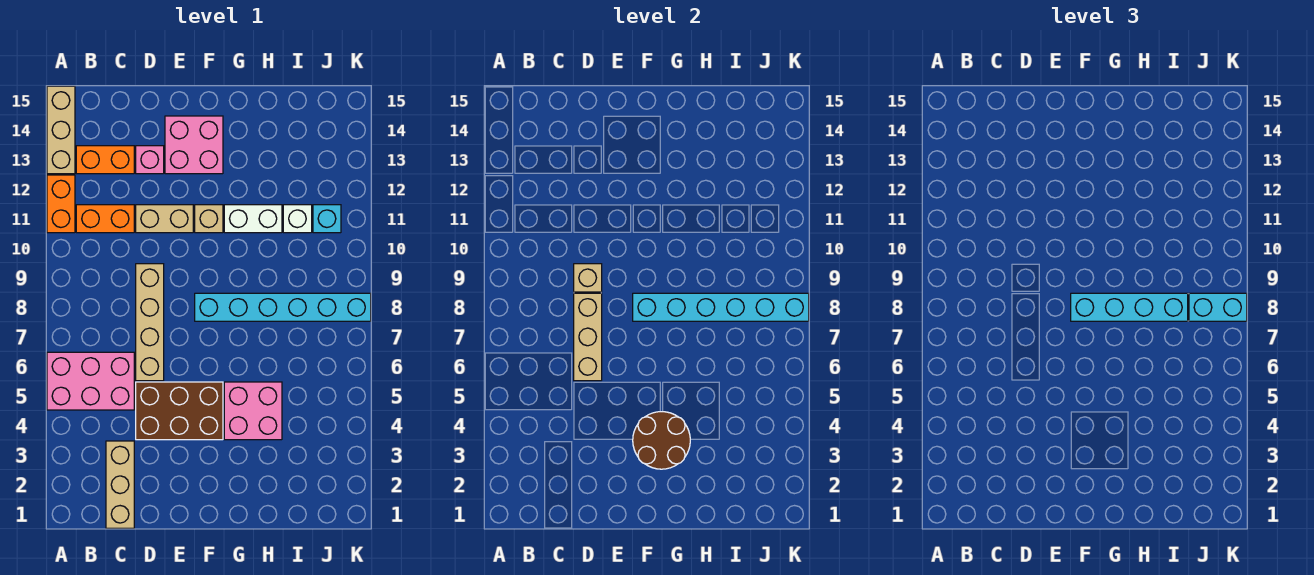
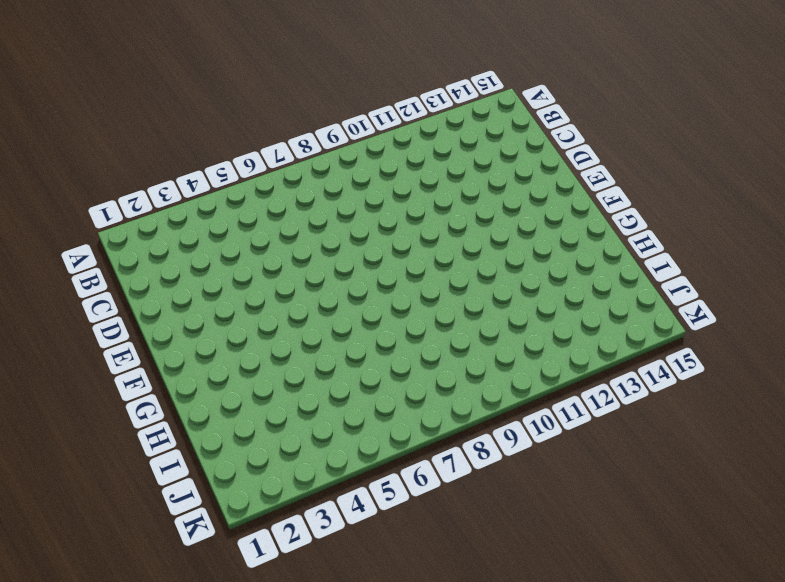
none -> pink brick A5:C6 level 1
none -> orange brick A11:A12 level 1
none -> tan brick A13:A15 level 1

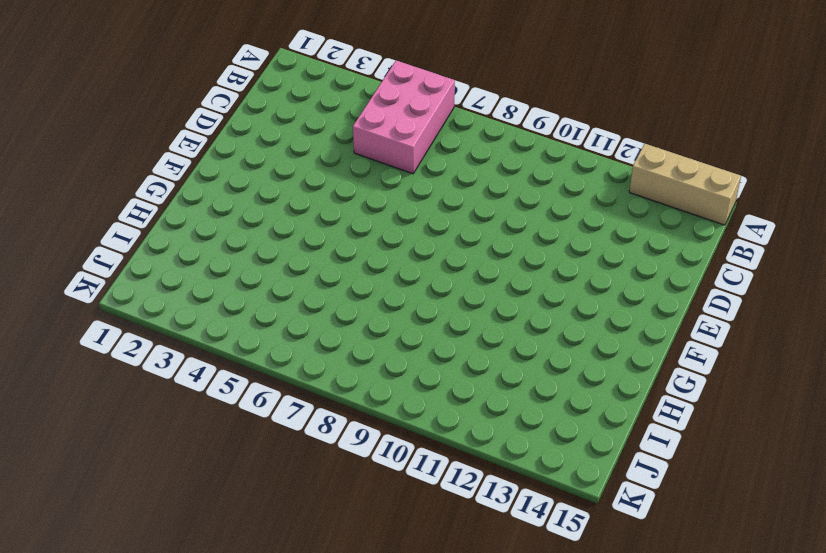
none -> orange brick A11:A12 level 1
none -> orange brick B11:C11 level 1
none -> orange brick B13:C13 level 1

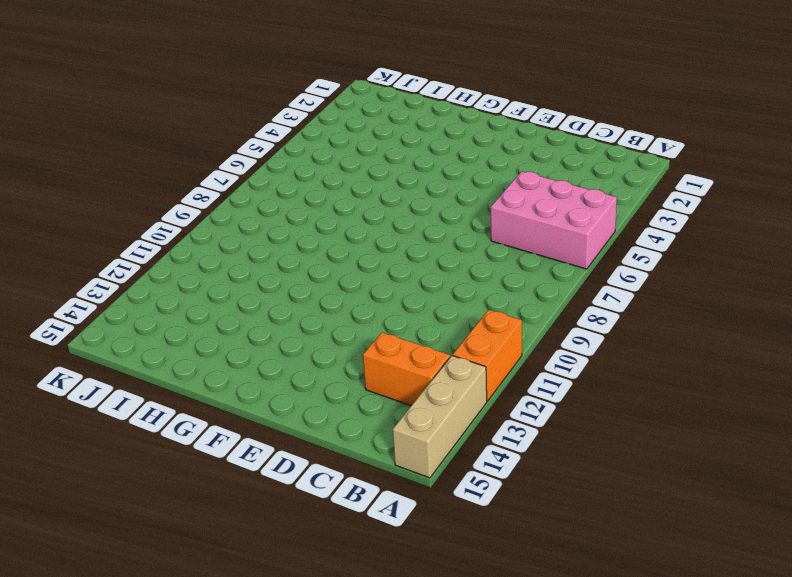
none -> orange brick B11:C11 level 1
none -> tan brick C1:C3 level 1
none -> brown brick D4:F5 level 1

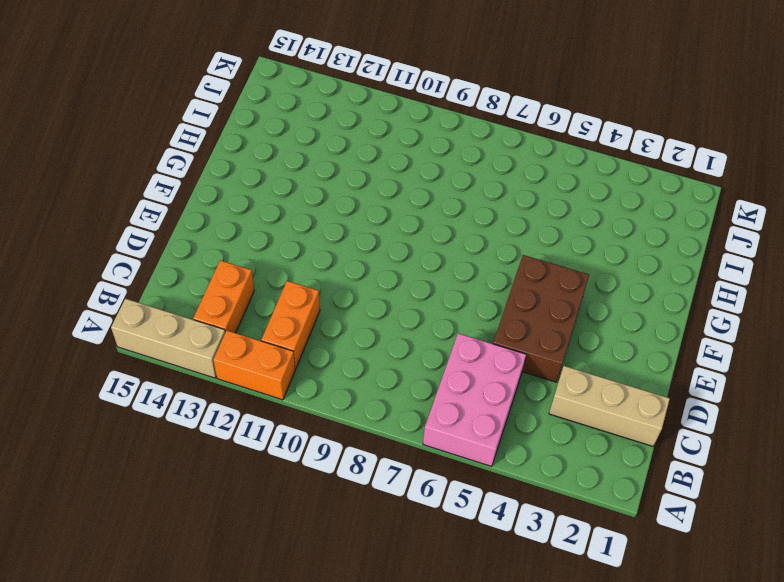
none -> tan brick D6:D9 level 1
none -> tan brick D11:E11 level 1
none -> pink brick D13 level 1

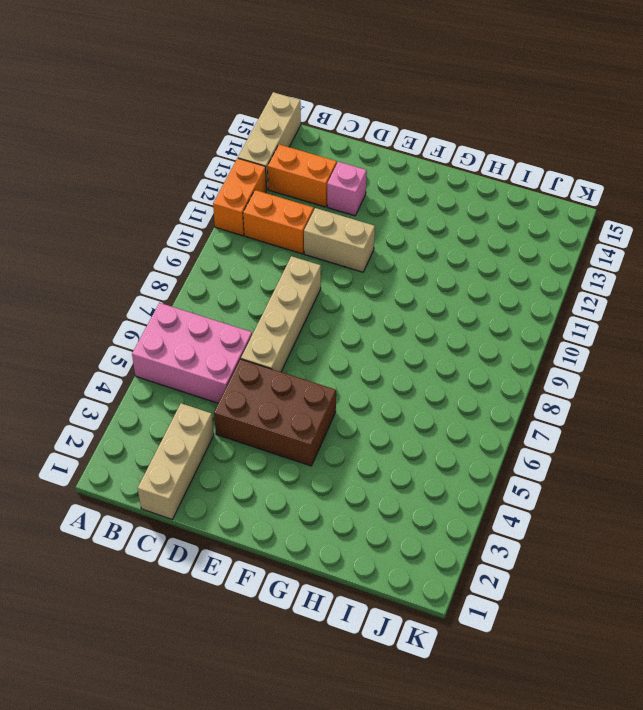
none -> pink brick E13:F14 level 1
none -> cyan brick F8:K8 level 1
none -> tan brick F11 level 1

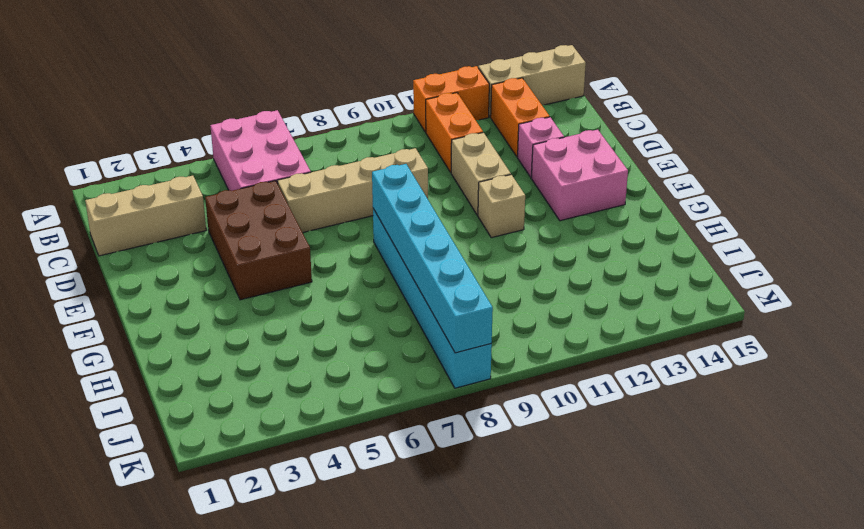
none -> pink brick G4:H5 level 1
none -> white brick G11:H11 level 1
none -> white brick I11 level 1

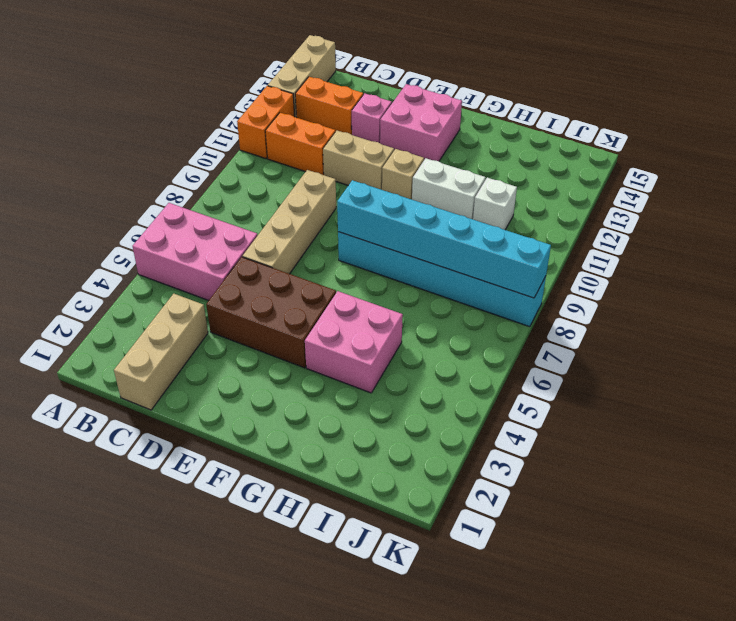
none -> cyan brick J11 level 1
none -> tan brick D6:D8 level 2
none -> tan brick D9 level 2

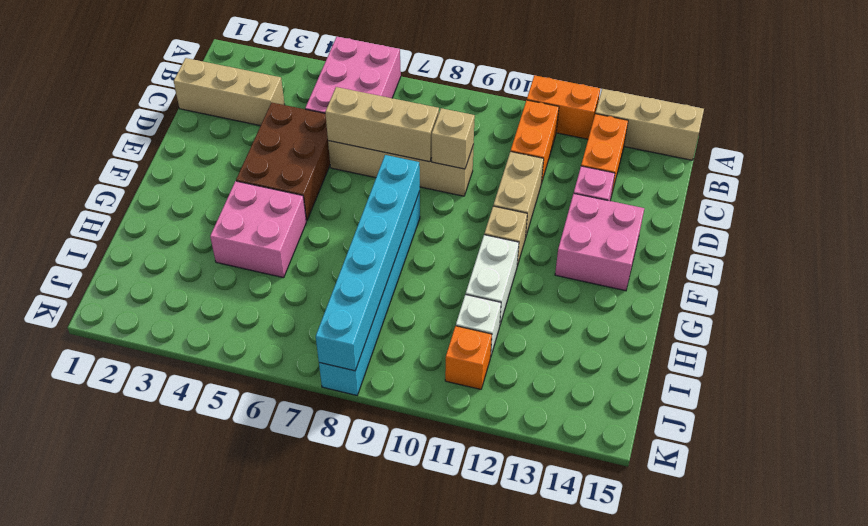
orange brick J11 level 1 -> cyan brick J11 level 1
none -> brown round brick F3:G4 level 2
none -> cyan brick F8:I8 level 3
none -> cyan brick J8:K8 level 3

